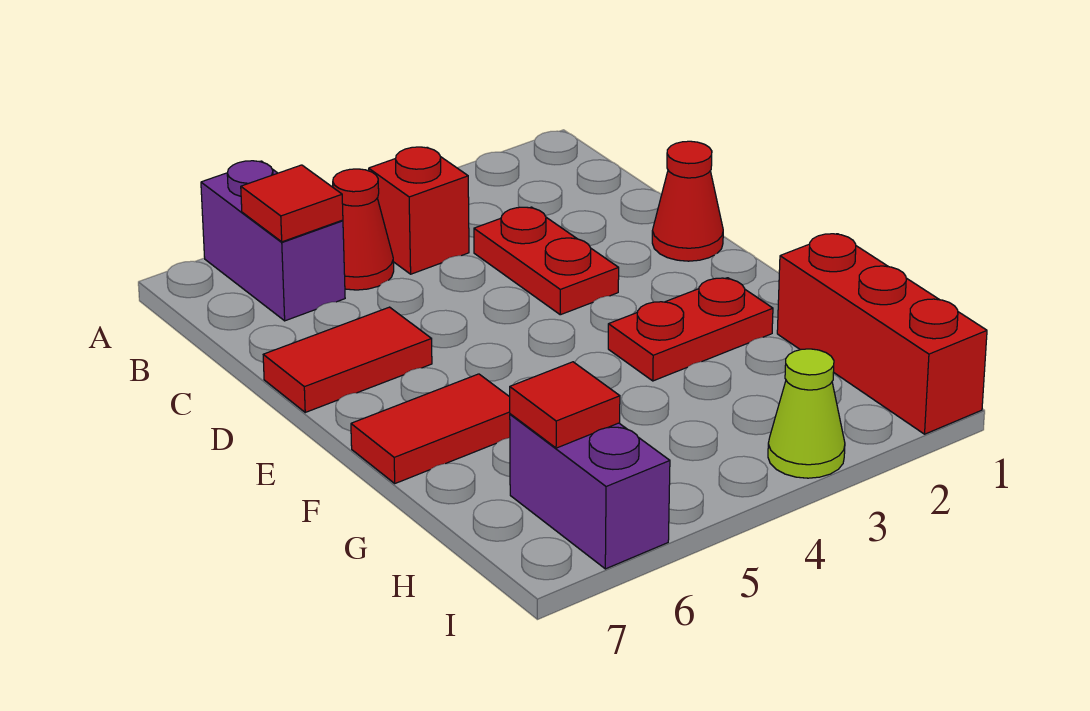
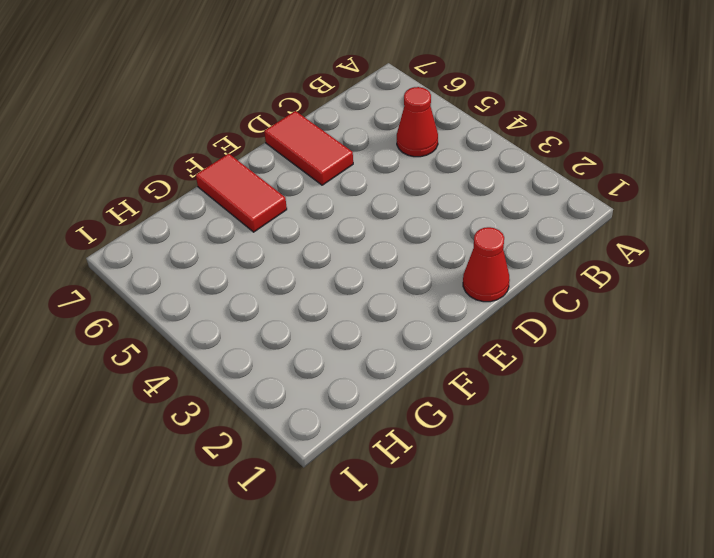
none -> purple brick A6:B6 level 1
none -> red brick B4 level 1
none -> red plate C3:D3 level 1

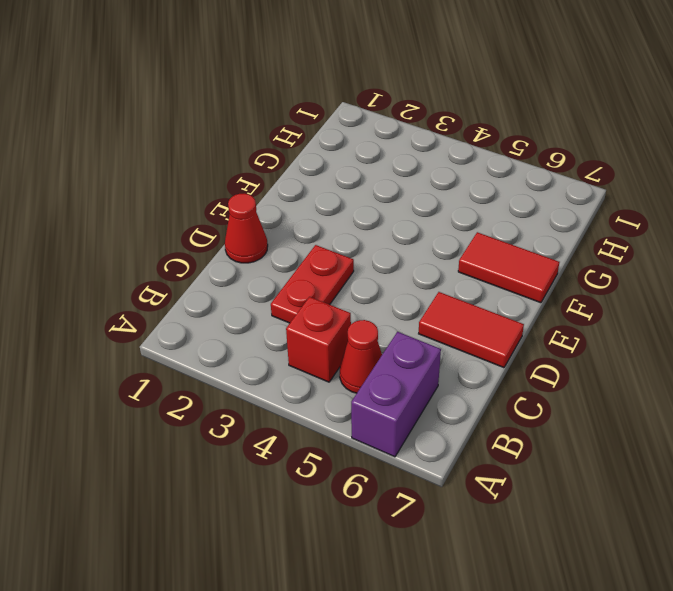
none -> red plate F2:F3 level 1
none -> red brick G1:I1 level 1
none -> purple brick H6:I6 level 1

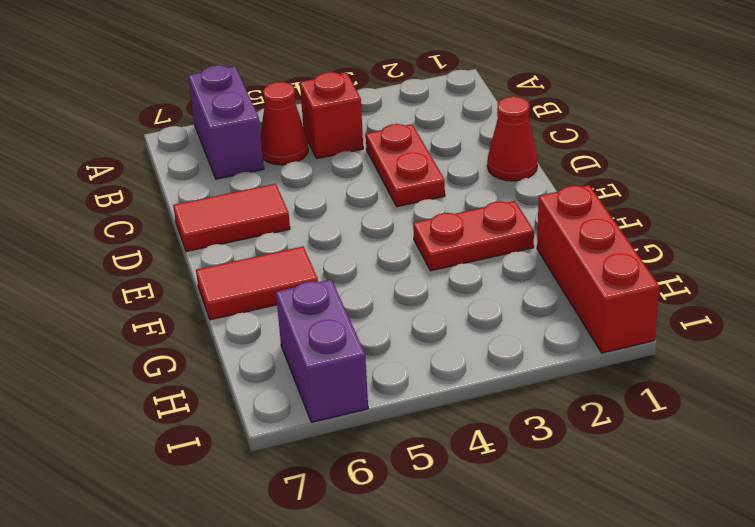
none -> lime cone I3 level 1
none -> red tile B6 level 2
none -> red tile H6 level 2

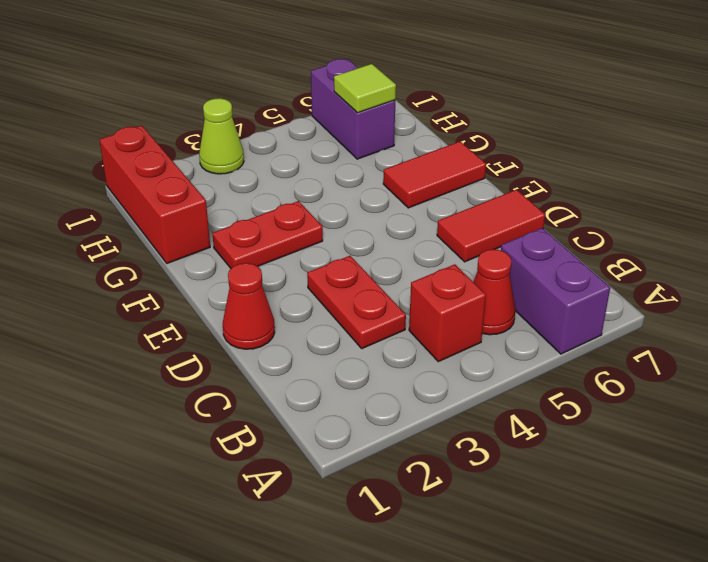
lime tile H6 level 2 -> red tile H6 level 2
none -> red tile B6 level 2

